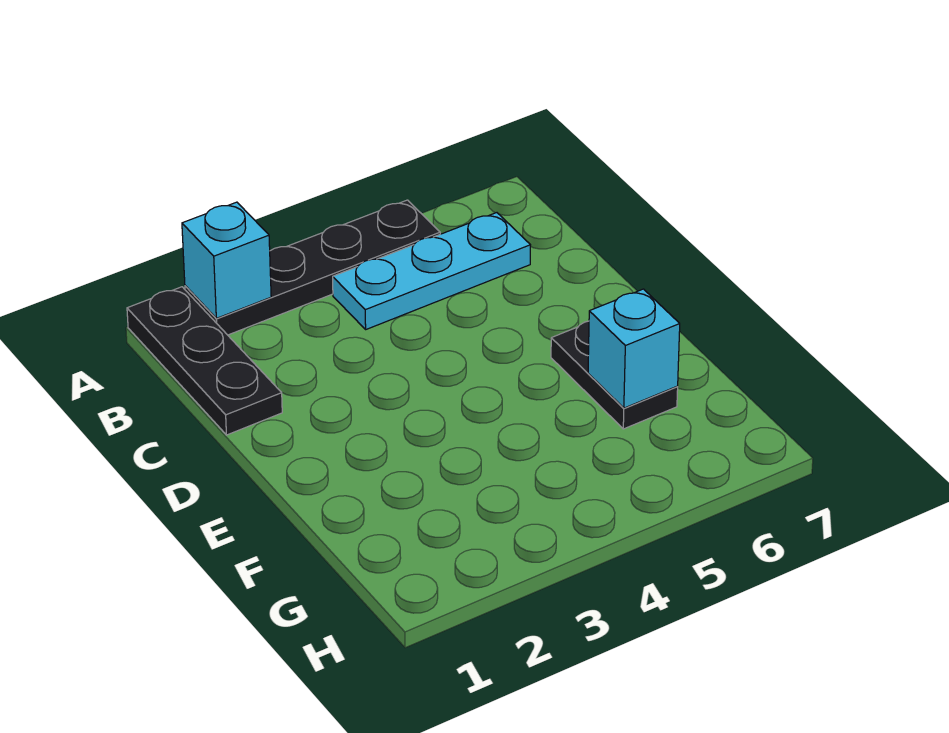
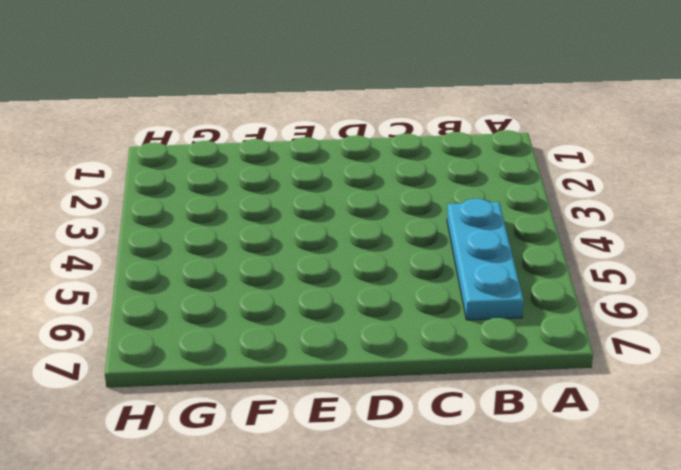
none -> black plate A1:C1 level 1
none -> black plate A2:A5 level 1

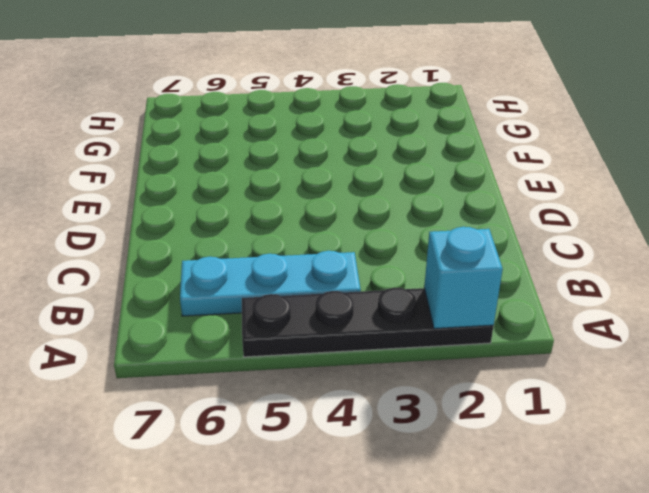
none -> black plate A1:C1 level 1
none -> black plate E6:F6 level 1

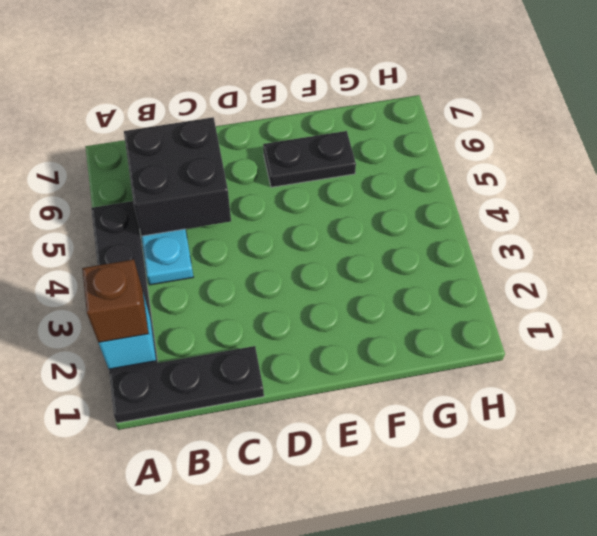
brown brick A2 level 3 -> none
black brick B5:C6 level 2 -> none
none -> cyan brick F6 level 2

